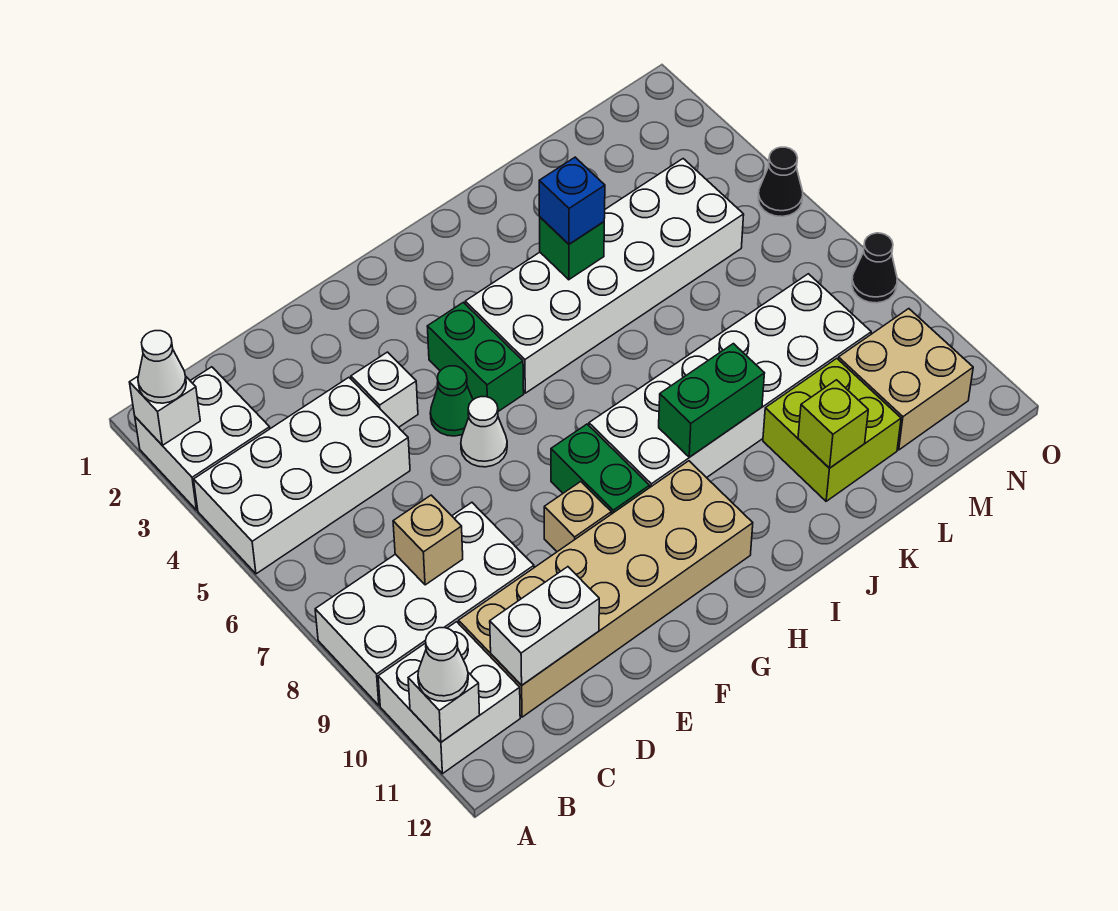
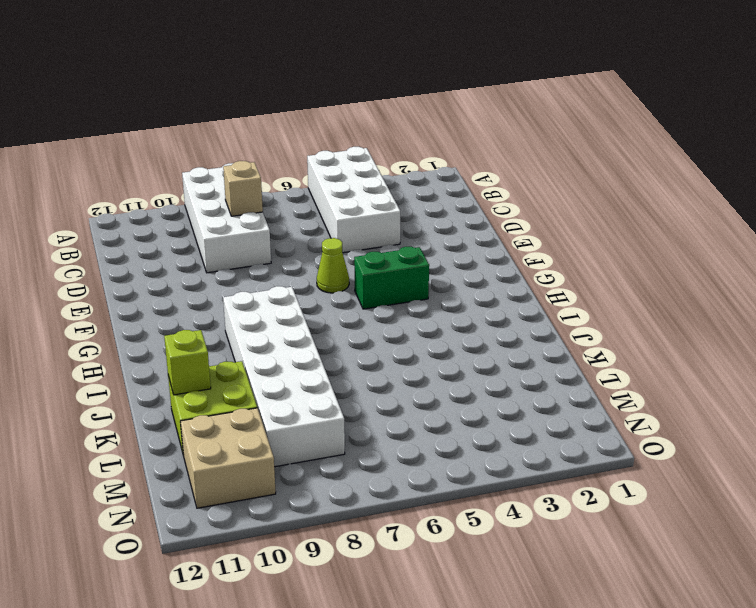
lime cone F6 level 1 -> white cone F6 level 1
none -> white brick A2:B3 level 1
none -> white brick A10:B11 level 1
none -> tan brick C10:H11 level 1

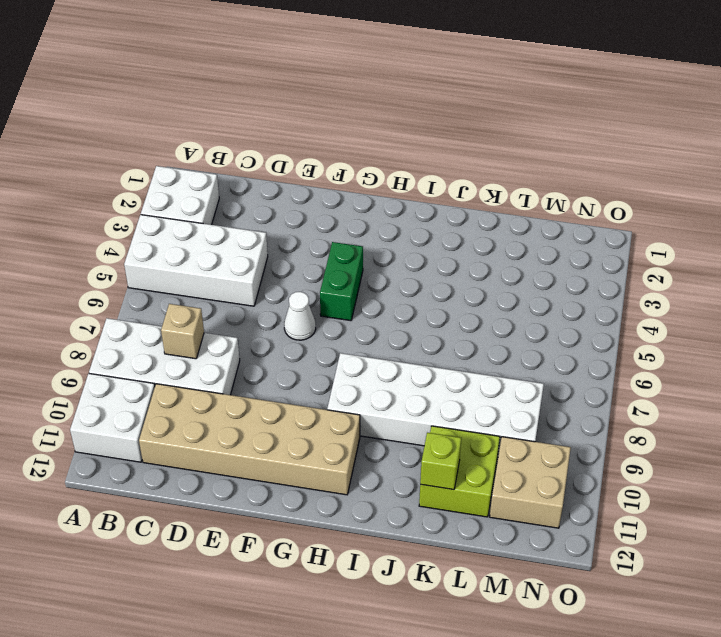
none -> white brick E4 level 1
none -> green cone F5 level 1
none -> tan brick F9 level 1

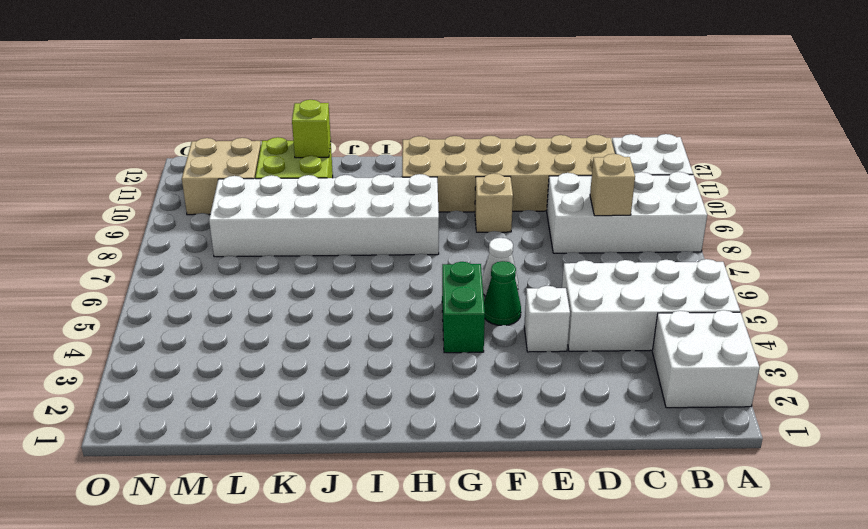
none -> green brick G8:G9 level 1
none -> white brick H4:M5 level 1
none -> black cone O5 level 1

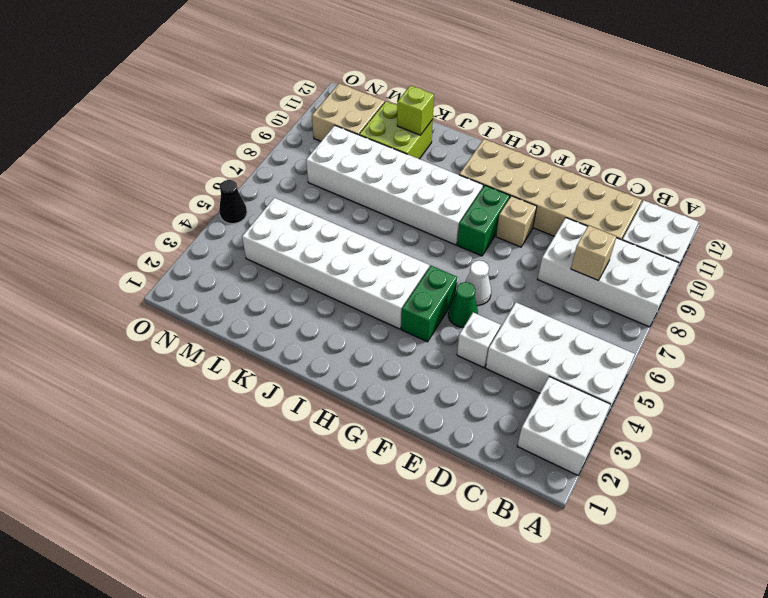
none -> black cone O8 level 1
none -> white brick A2 level 2
none -> white brick A11 level 2

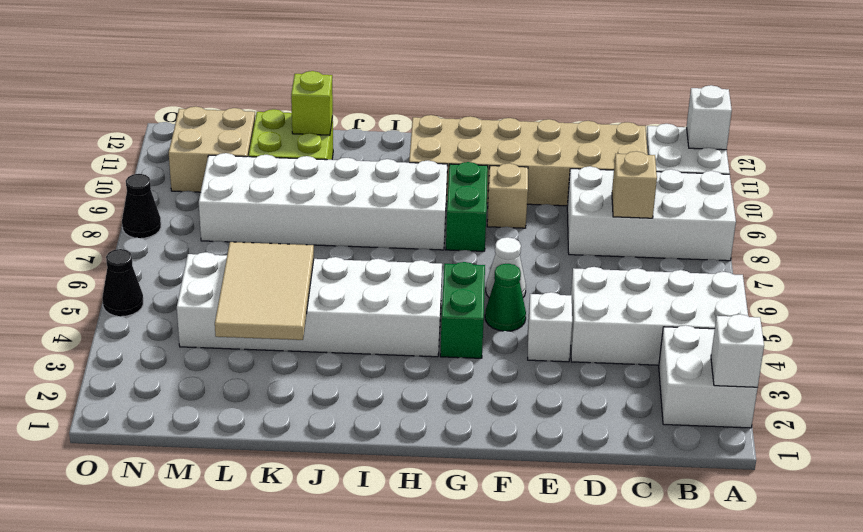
tan tile K3:L5 level 2 -> none
none -> white brick C11:D11 level 2
none -> green brick I9:J9 level 2
none -> green brick J4 level 2

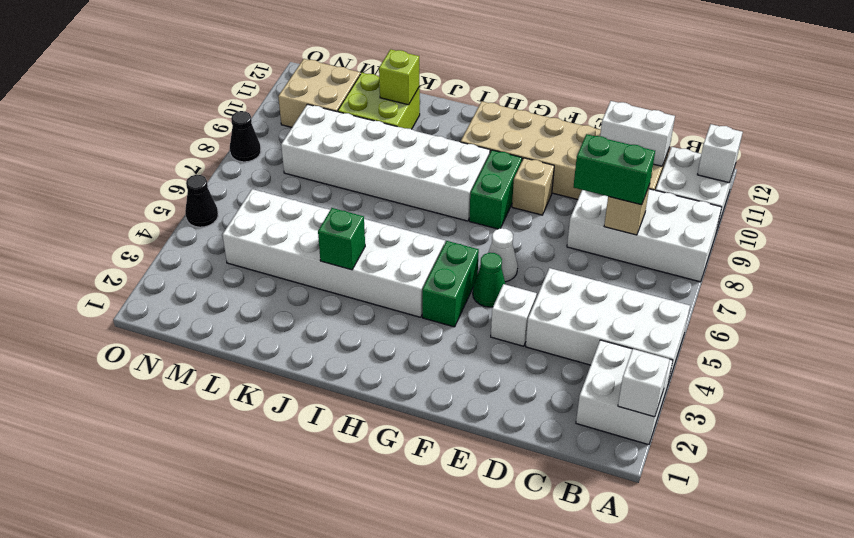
green brick C8:D8 level 3 -> green brick I9:J9 level 2
none -> white cone A2 level 3
none -> white cone A11 level 3
none -> blue brick J4 level 3

